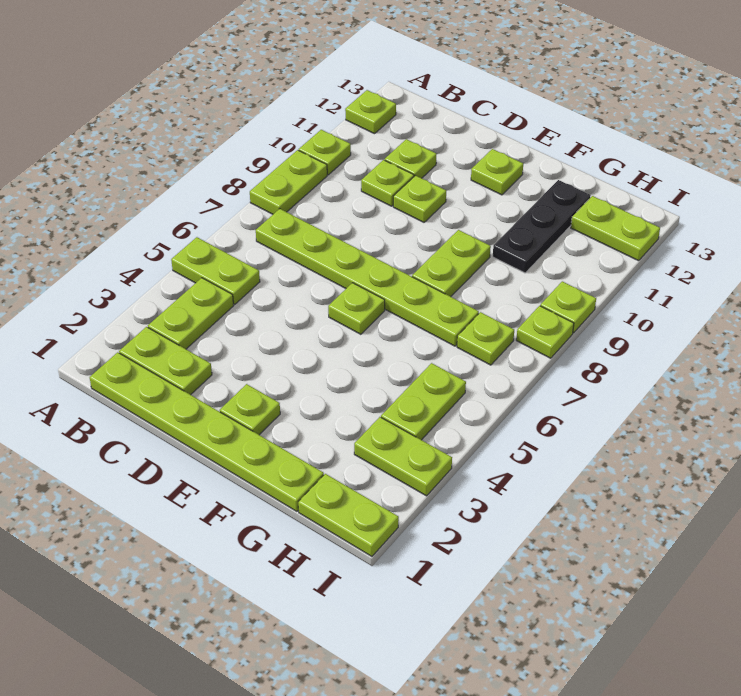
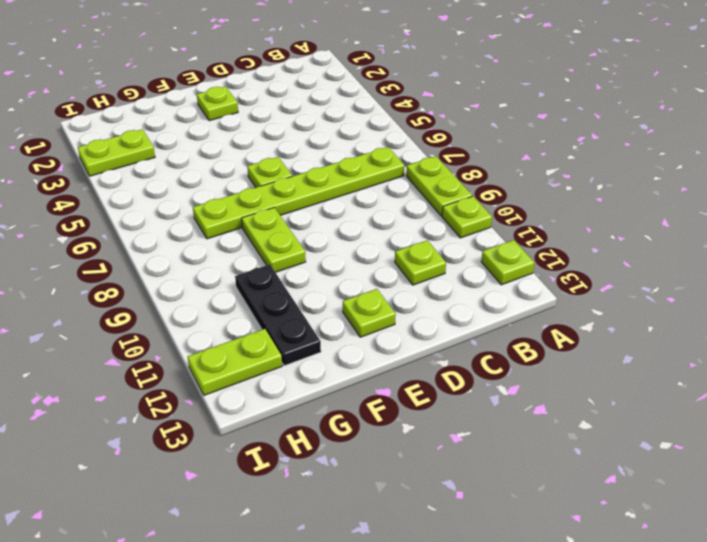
none -> lime plate A5:B5 level 1
none -> lime plate B1:G1 level 1
none -> lime plate B2:C2 level 1

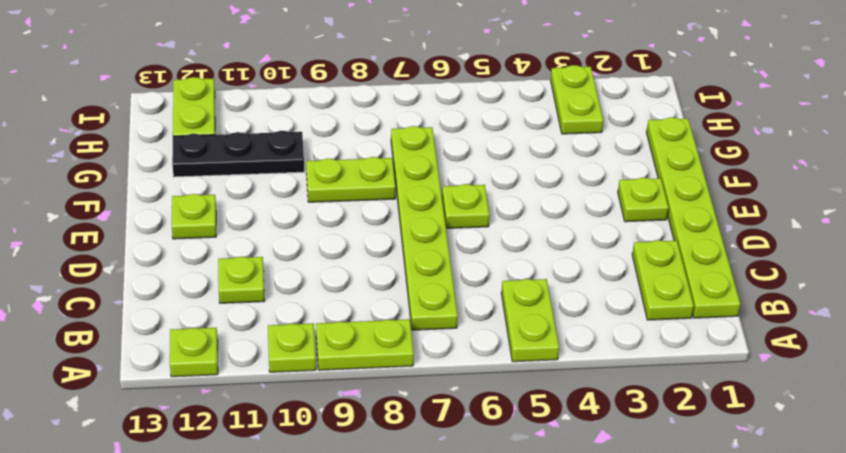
none -> lime plate B3:B4 level 1
none -> lime plate C10 level 1
none -> lime plate D10 level 1

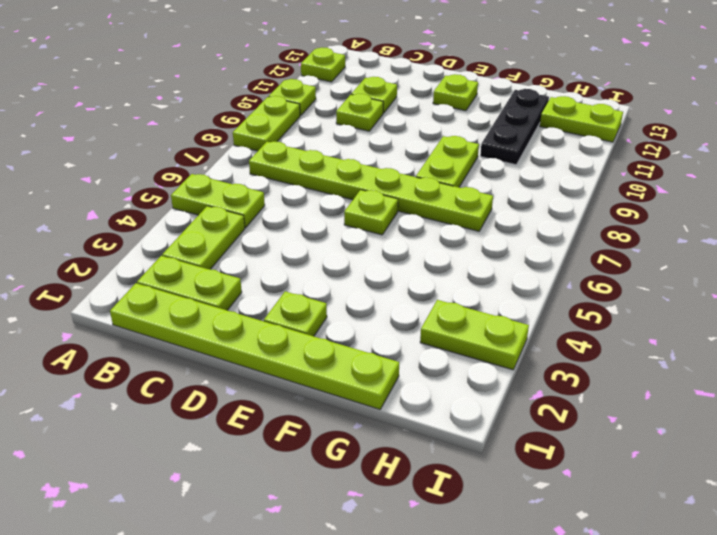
none -> lime plate D10 level 1
none -> lime plate H1:I1 level 1
none -> lime plate H4:H5 level 1

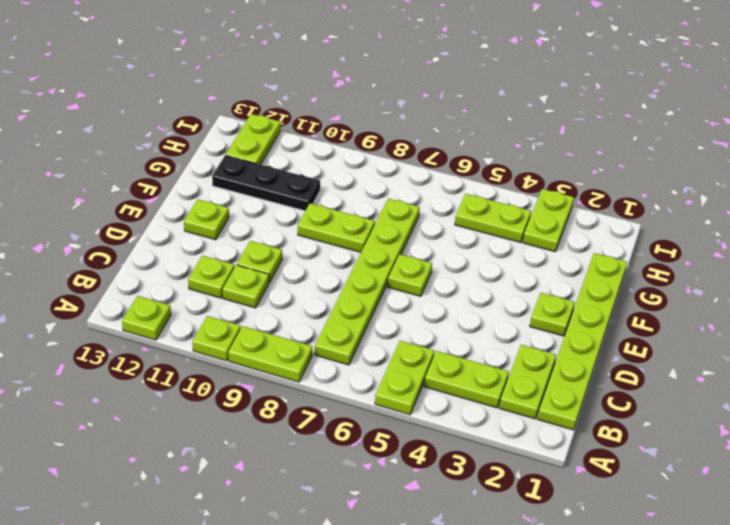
none -> lime plate H1:I1 level 1
none -> lime plate H7 level 1
none -> lime plate I8 level 1

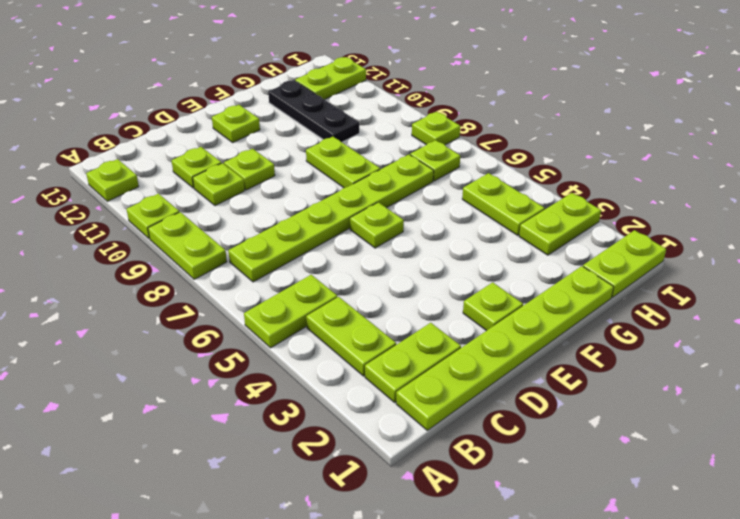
none -> lime plate I9 level 1

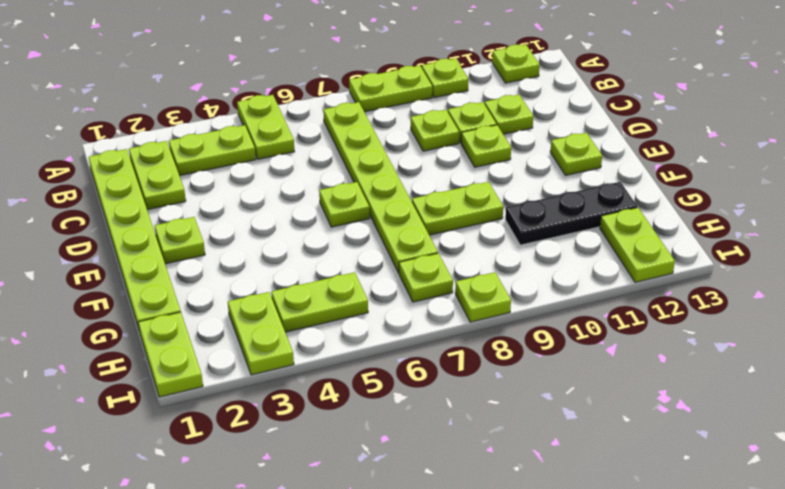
lime plate C9 level 1 -> lime plate I9 level 1

